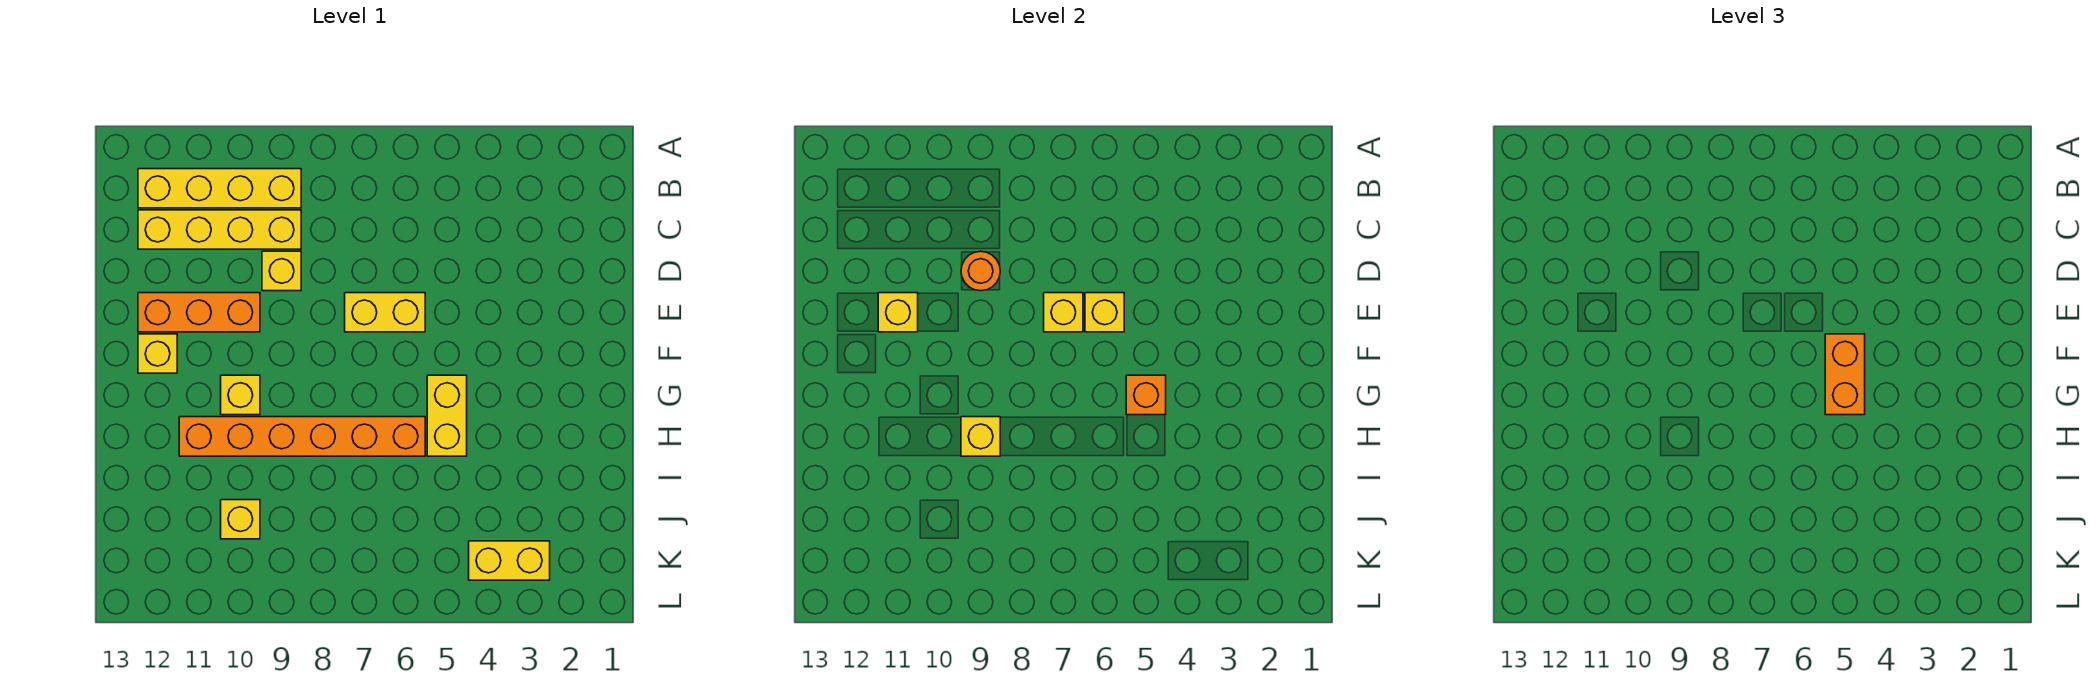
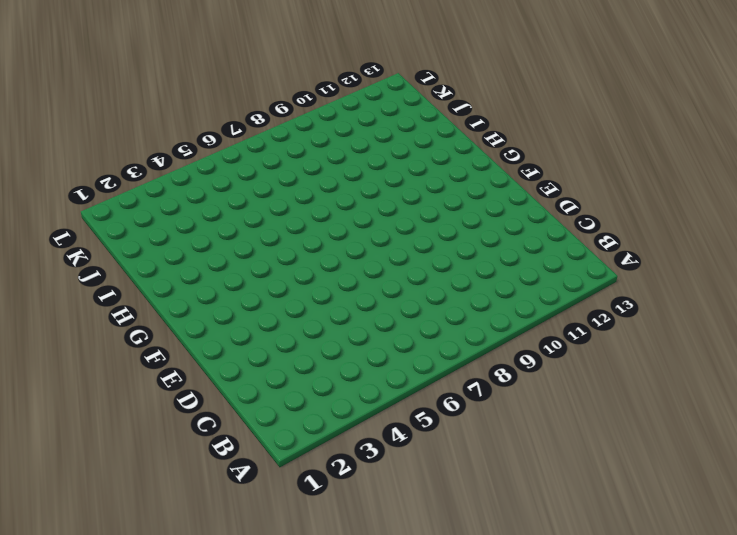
none -> yellow brick B9:B12 level 1
none -> yellow brick C9:C12 level 1
none -> yellow brick D9 level 1

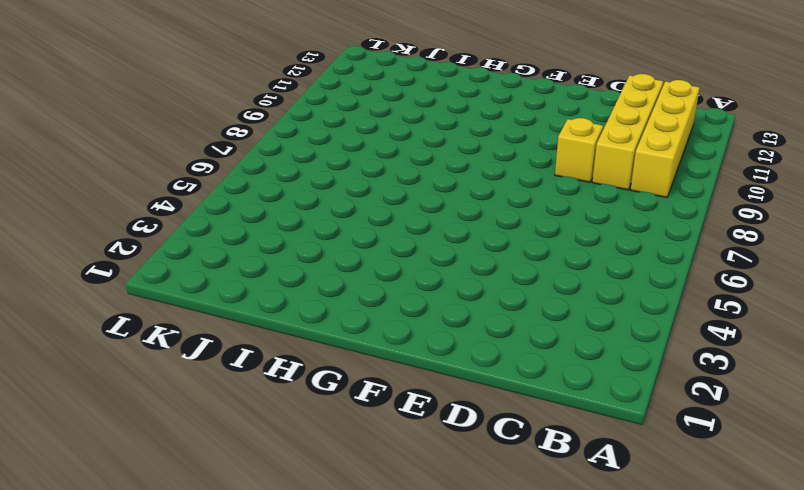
none -> yellow brick E6:E7 level 1
none -> orange brick E10:E12 level 1
none -> yellow brick F12 level 1

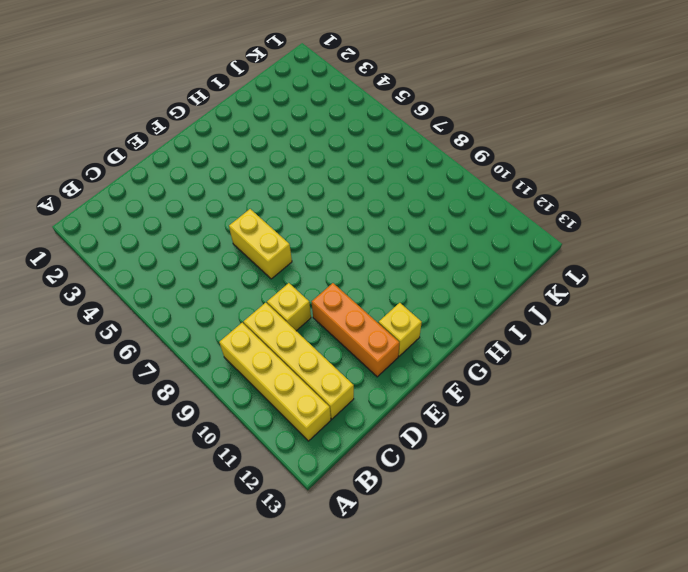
none -> yellow brick G5:H5 level 1
none -> yellow brick G10 level 1
none -> orange brick H6:H11 level 1

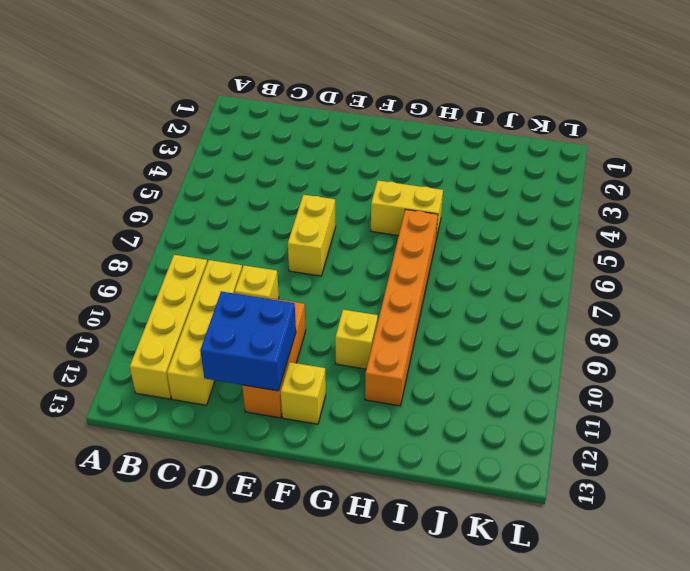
blue brick D11:E12 level 2 -> yellow brick E11 level 2
none -> yellow brick J10 level 1
none -> yellow brick K3:K4 level 1
none -> orange round brick D9 level 2

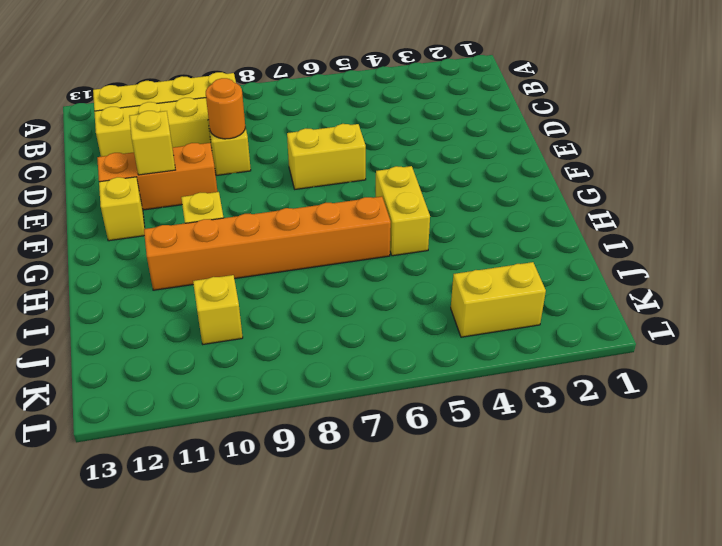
none -> yellow brick E6 level 2
none -> yellow brick E7 level 2
none -> orange brick G5 level 2

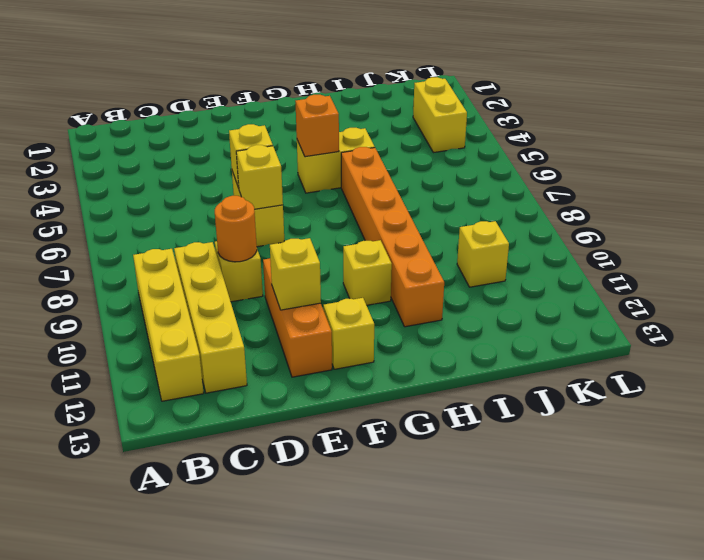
none -> yellow brick H9 level 2
none -> orange brick F5:G5 level 3

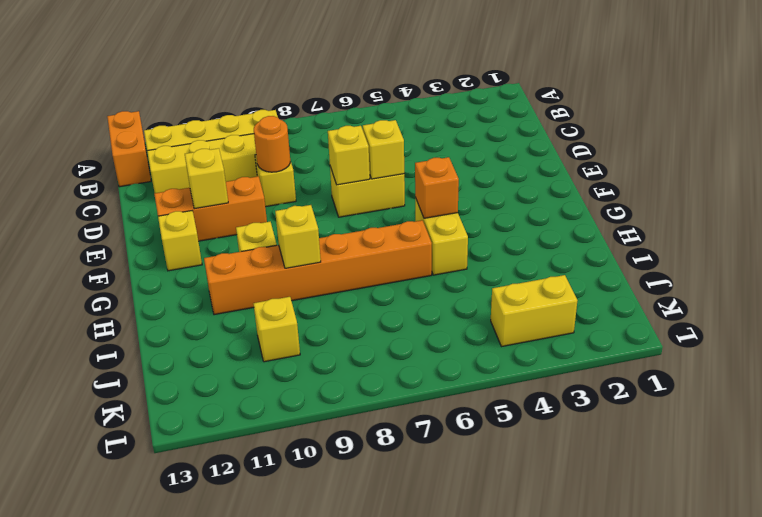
orange brick A13:B13 level 1 -> orange brick F5:G5 level 3

